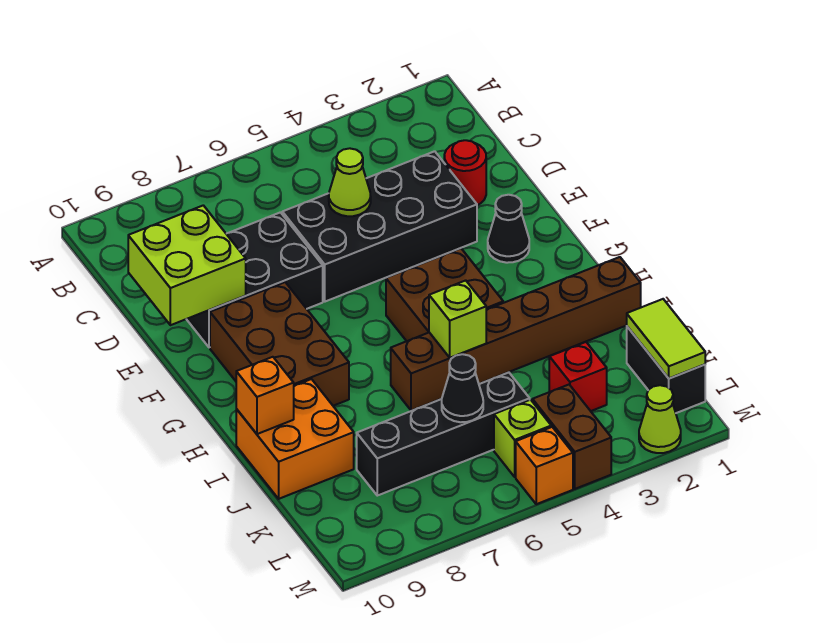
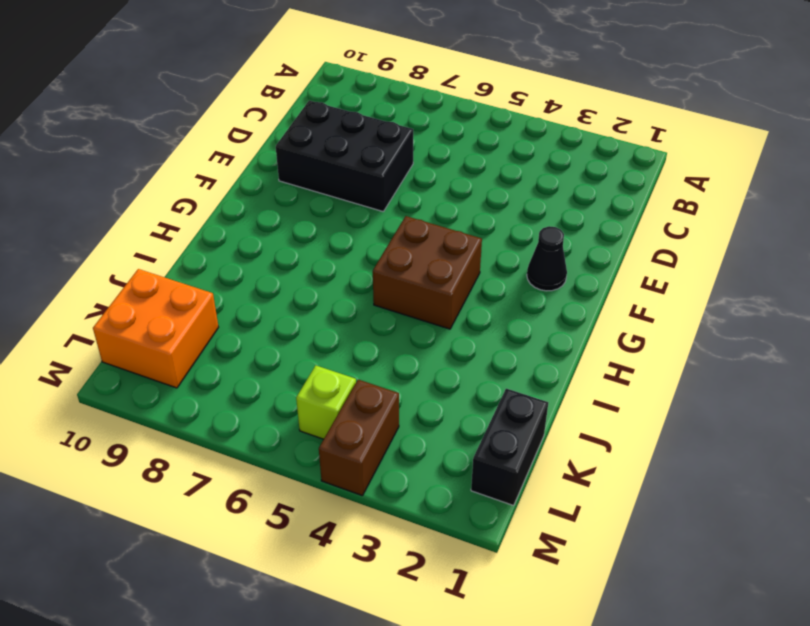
orange brick K9:L10 level 1 -> orange brick I9:J10 level 1
none -> red round brick D2 level 1
none -> black brick D3:E6 level 1
none -> brown brick F8:H9 level 1

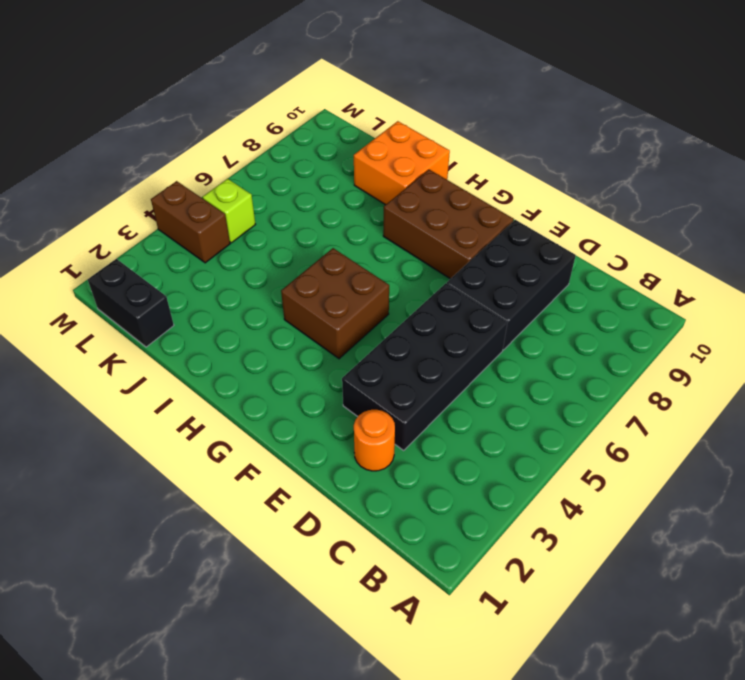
orange round brick D2 level 1 -> red round brick D2 level 1
none -> black cone F2 level 1
none -> brown brick I1:I6 level 1
none -> red brick K3 level 1

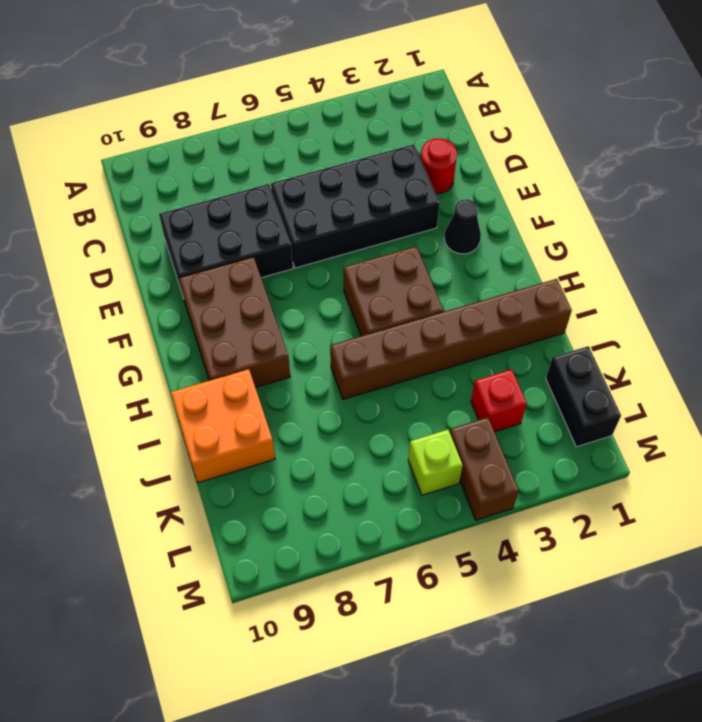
none -> black brick K5:K8 level 1
none -> lime cone M2 level 1
none -> orange brick M5 level 1

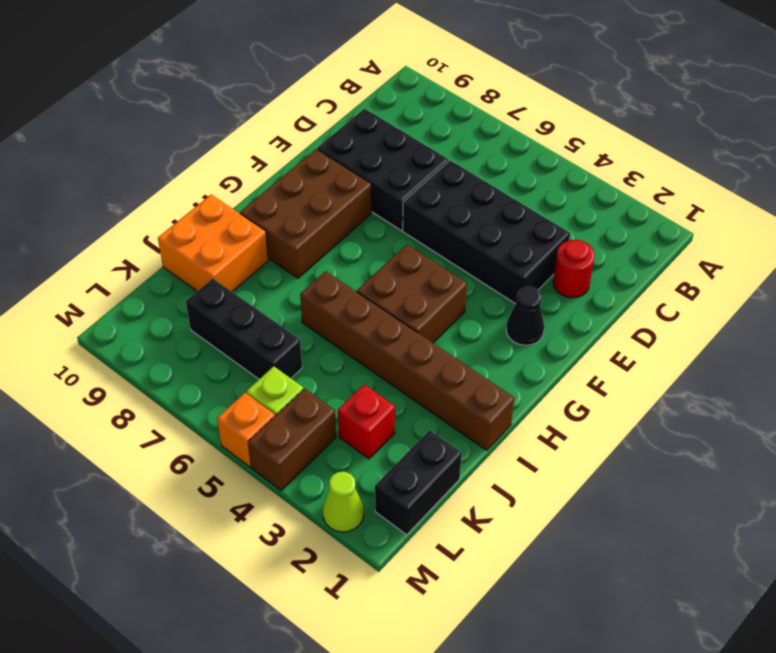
black brick K6:K8 level 1 -> black brick K5:K8 level 1
none -> lime cone D5 level 2
none -> lime brick D9:E10 level 2
none -> lime brick I5 level 2

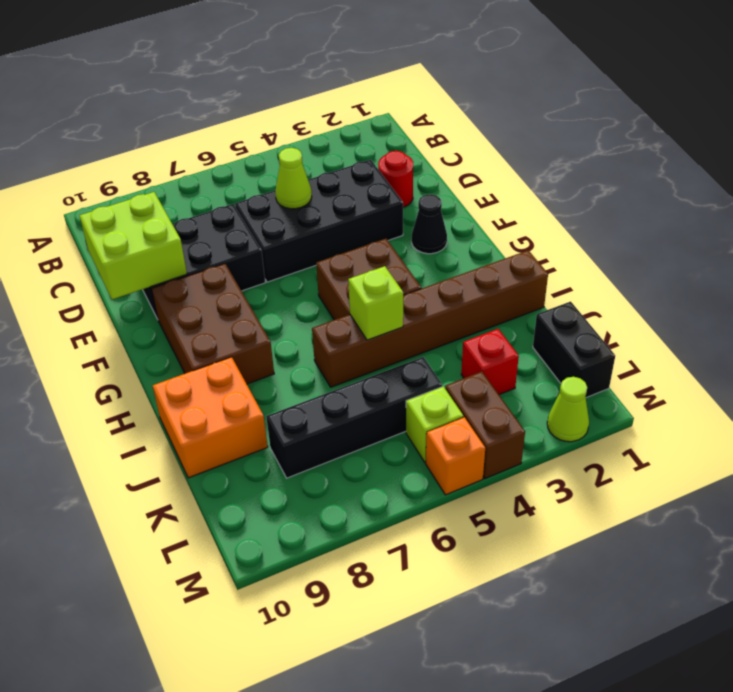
none -> orange brick I10 level 2
none -> lime tile K1:L1 level 2
none -> black cone K6 level 2

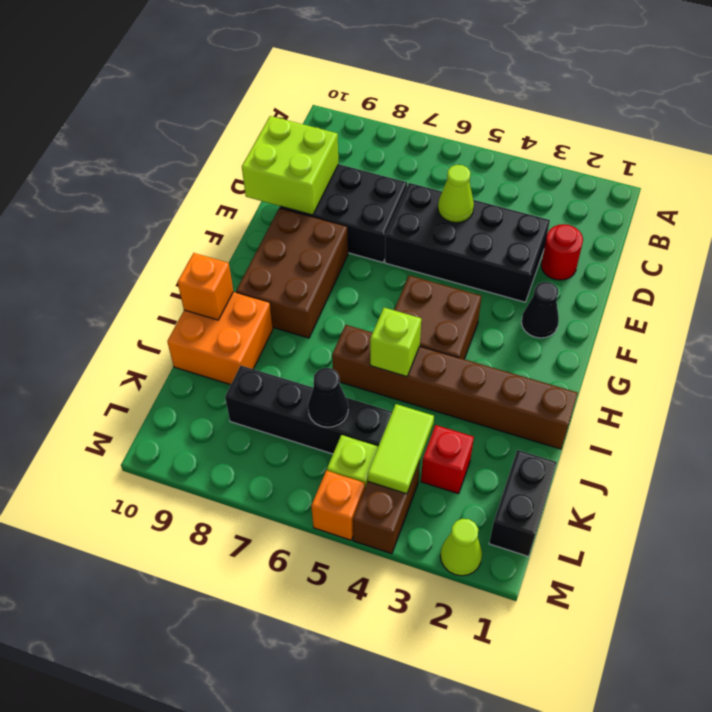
lime tile K4:L4 level 2 -> lime tile K1:L1 level 2

